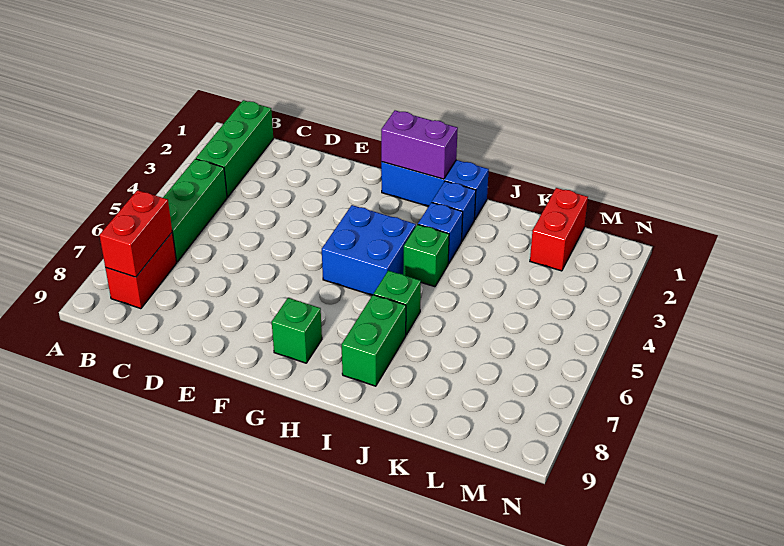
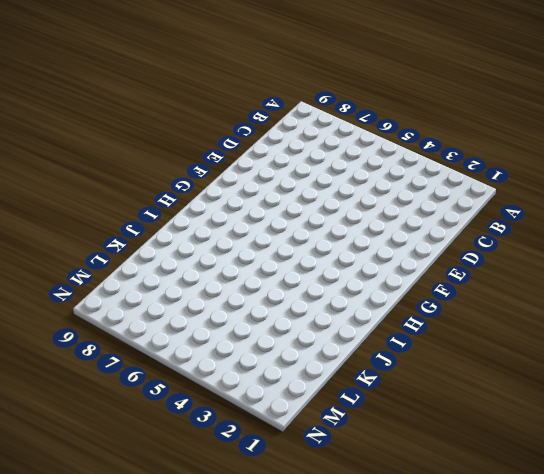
none -> green brick B1:B3 level 1
none -> green brick B4:B6 level 1
none -> red brick B7:B8 level 1

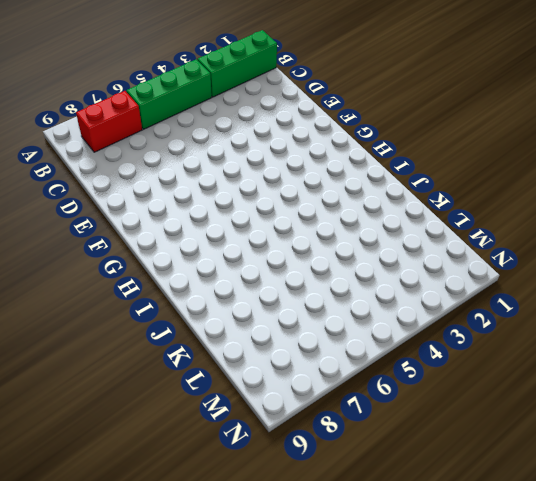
none -> blue brick G1:I1 level 1
none -> blue brick G4:H5 level 1
none -> green brick G8 level 1

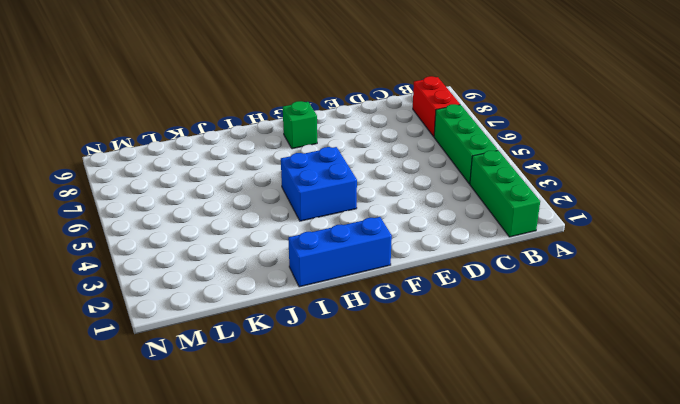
none -> blue brick I2 level 1
none -> blue brick I3 level 1
none -> green brick I4 level 1

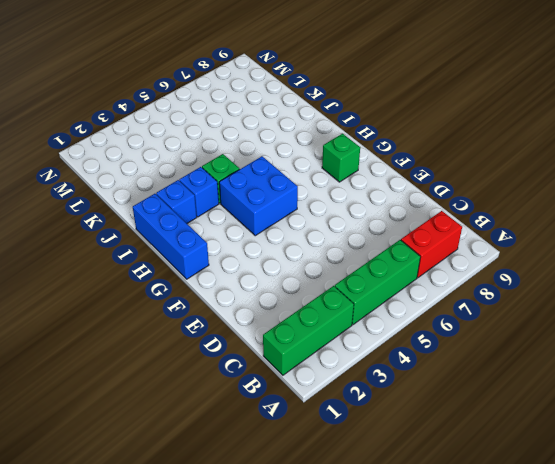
none -> green brick I6 level 1
none -> green brick I7:I8 level 1
none -> red brick L1:L2 level 1

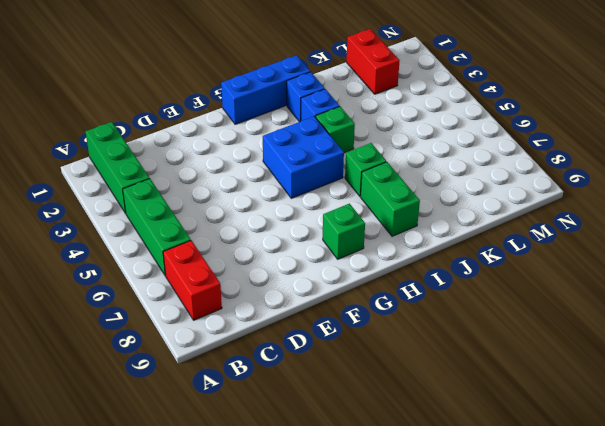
none -> red brick B7:B8 level 2
none -> purple brick G1:H1 level 2

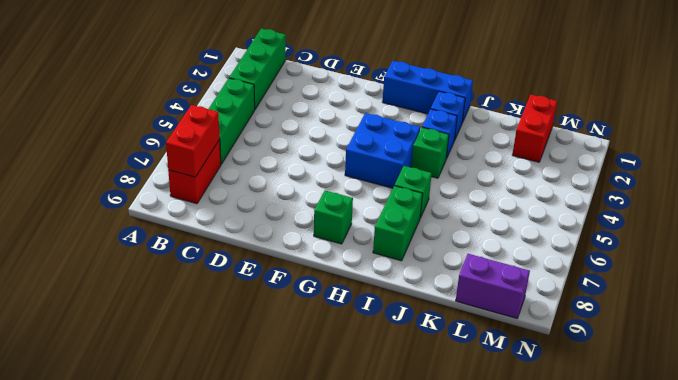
purple brick L9:M9 level 1 -> purple brick G1:H1 level 2

